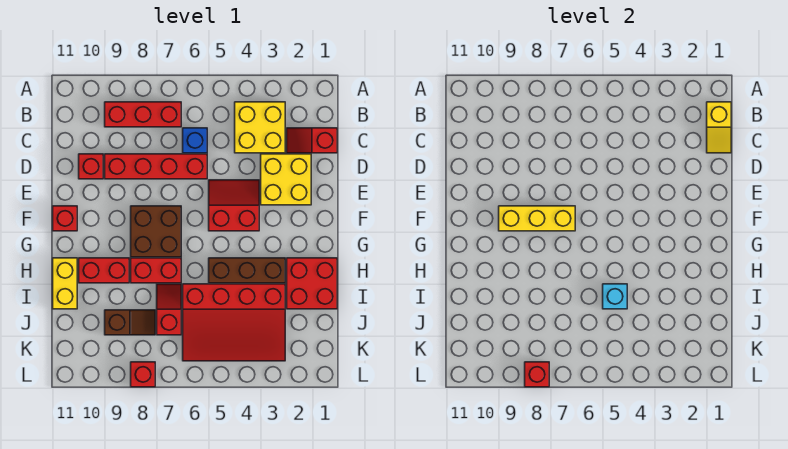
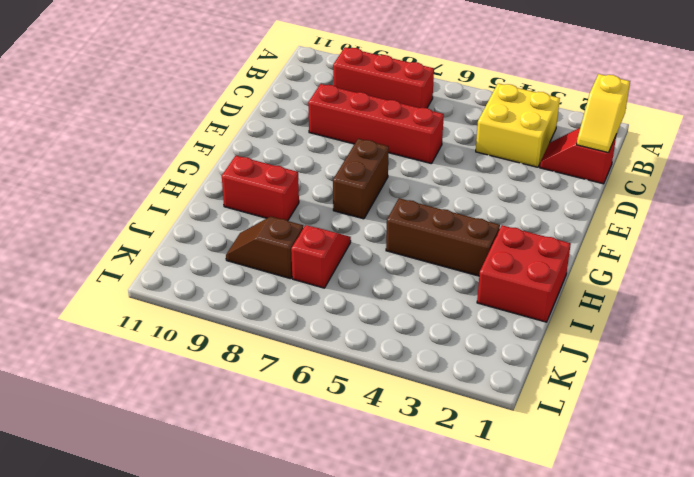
brown brick F7:G7 level 1 -> brown brick F7:G8 level 1
brown slope J8:J9 level 1 top 8 -> brown slope J8:J9 level 1 top 9
none -> blue brick C6 level 1
none -> yellow brick D2:E3 level 1
none -> red brick D10 level 1

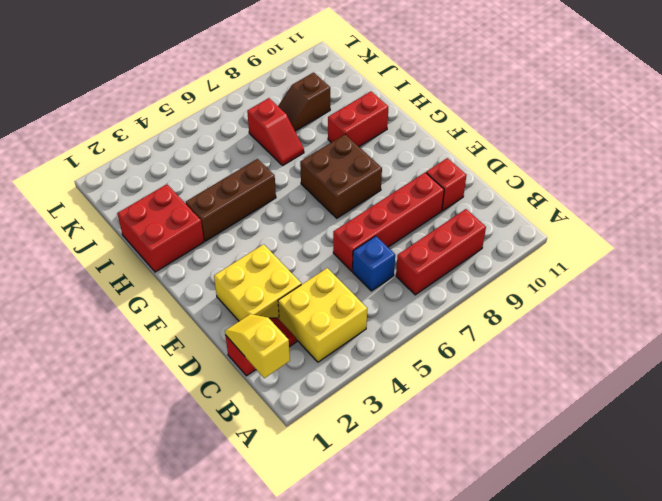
none -> red slope E4:F5 level 1 top F
none -> red brick F11 level 1
none -> red brick H7:H8 level 1

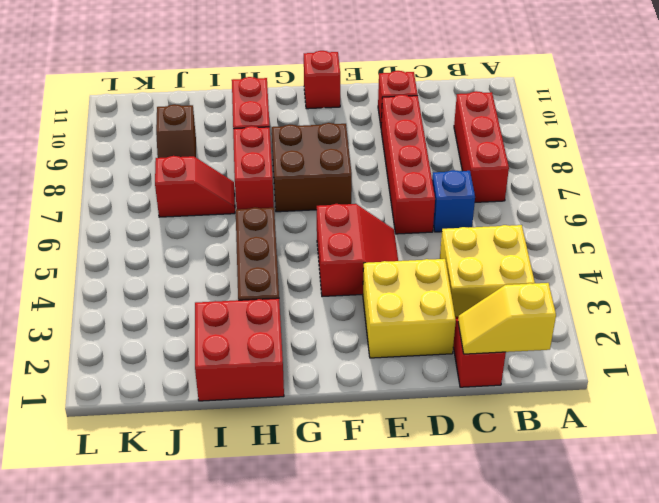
none -> yellow brick H11:I11 level 1
none -> red slope I3:K6 level 1 top I
none -> red brick L8 level 1

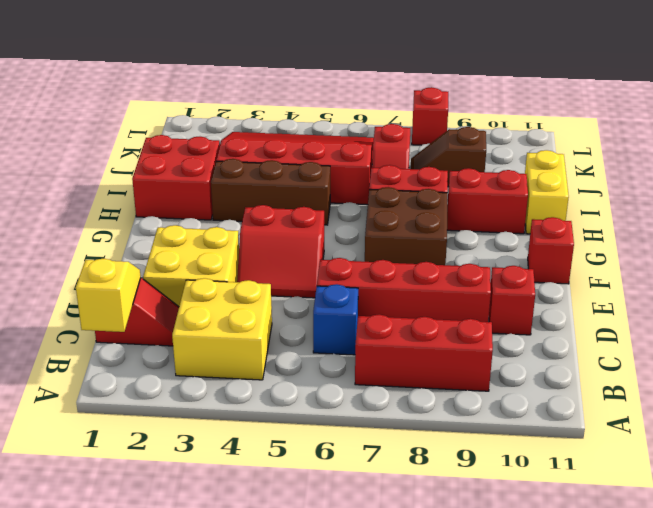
none -> yellow brick F7:F9 level 2
none -> cyan brick I5 level 2
none -> red brick L8 level 2

